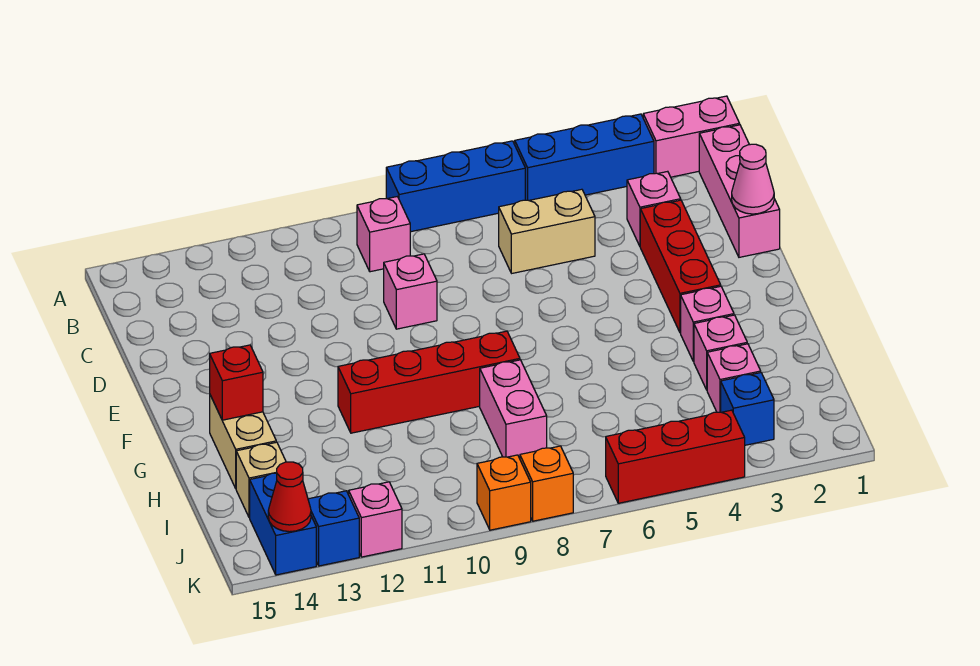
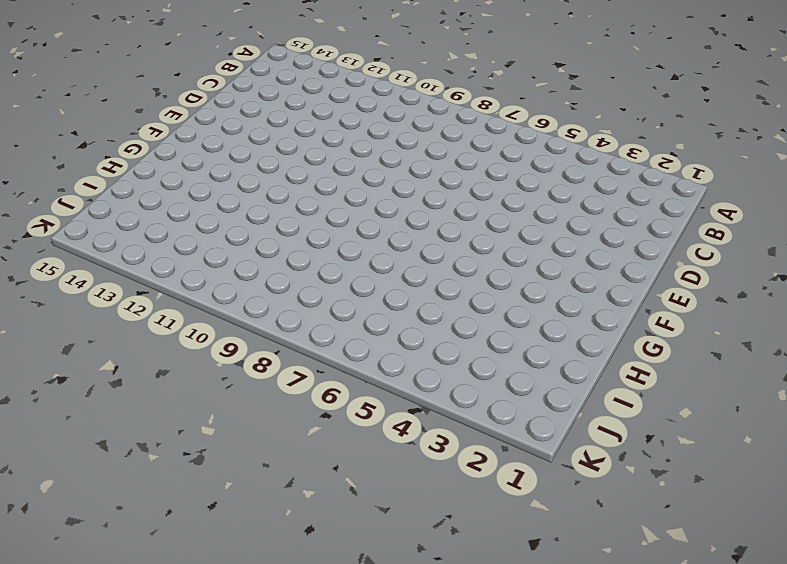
none -> pink brick A1:A2 level 1
none -> blue brick A3:A5 level 1
none -> blue brick A6:A8 level 1

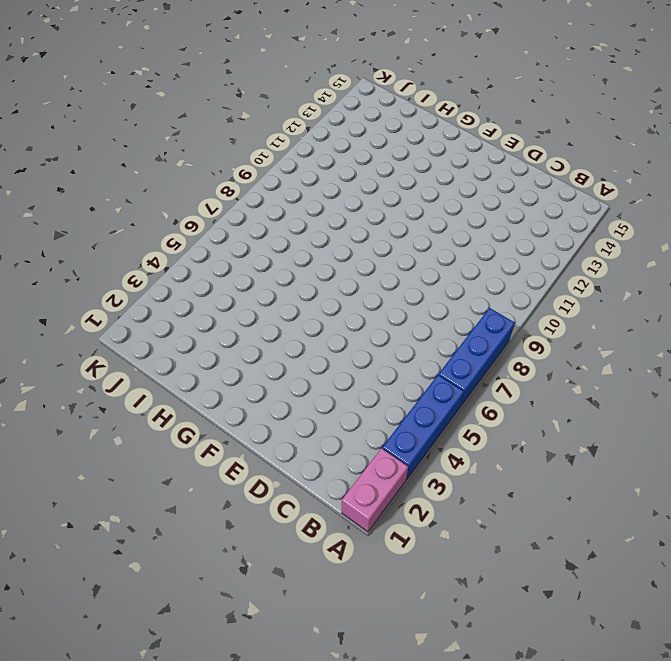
none -> pink brick B1:D1 level 1
none -> pink brick B9 level 1
none -> pink brick C3 level 1

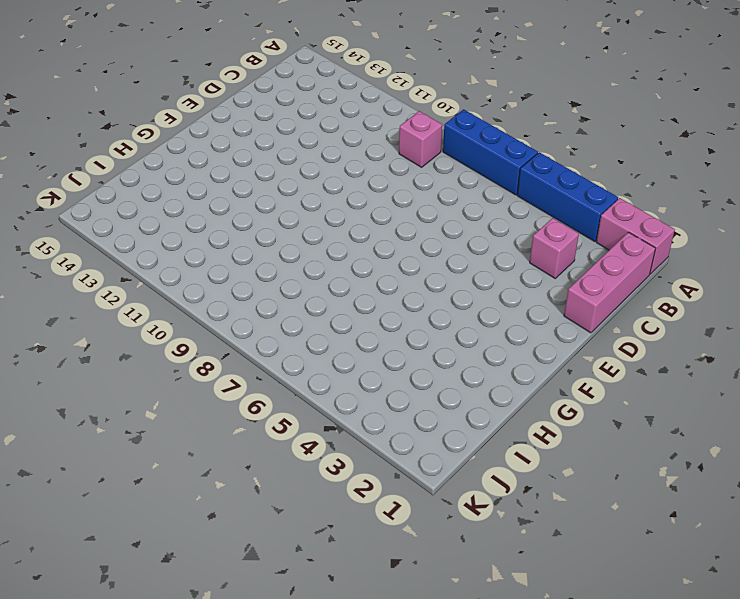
none -> tan brick C5:C6 level 1
none -> red brick D3:F3 level 1
none -> pink brick D9 level 1

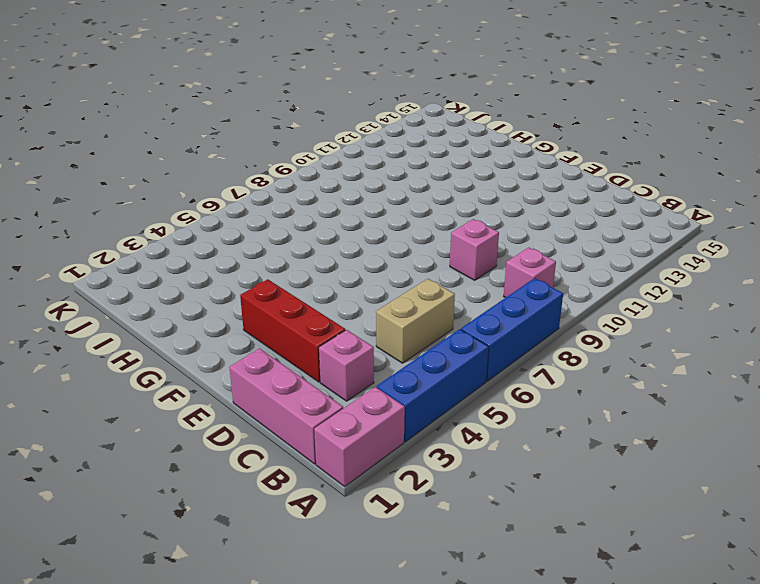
none -> pink brick G3 level 1
none -> red brick G8:G11 level 1
none -> tan brick G14:H14 level 1

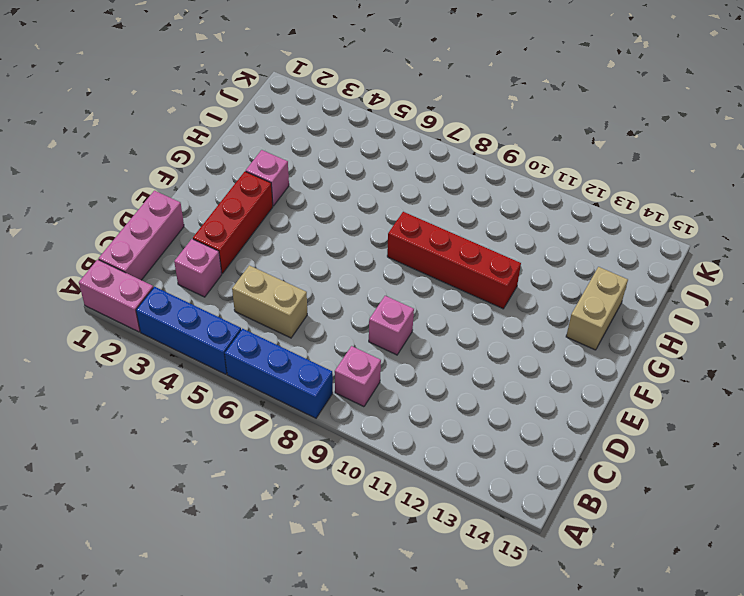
none -> pink brick H3 level 1
none -> pink brick H8:I8 level 1
none -> pink brick I3 level 1

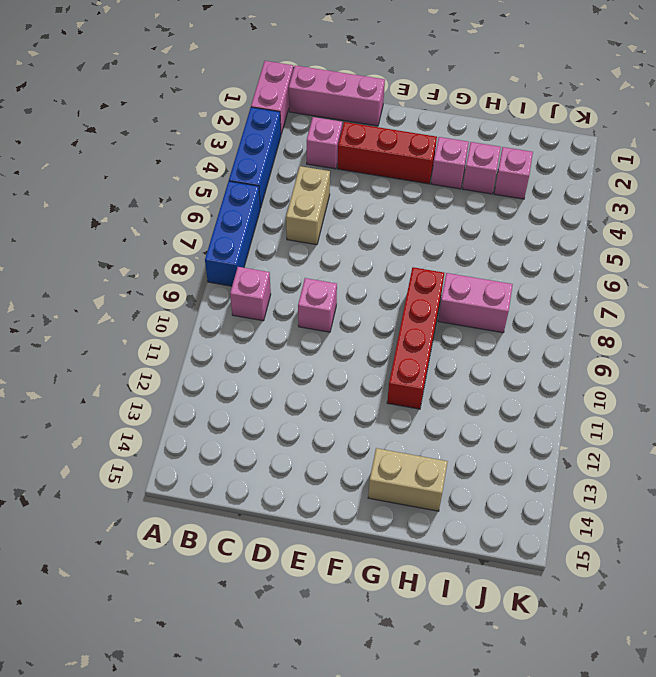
none -> tan brick I14 level 1
none -> blue brick J3 level 1
none -> blue brick J14:K14 level 1

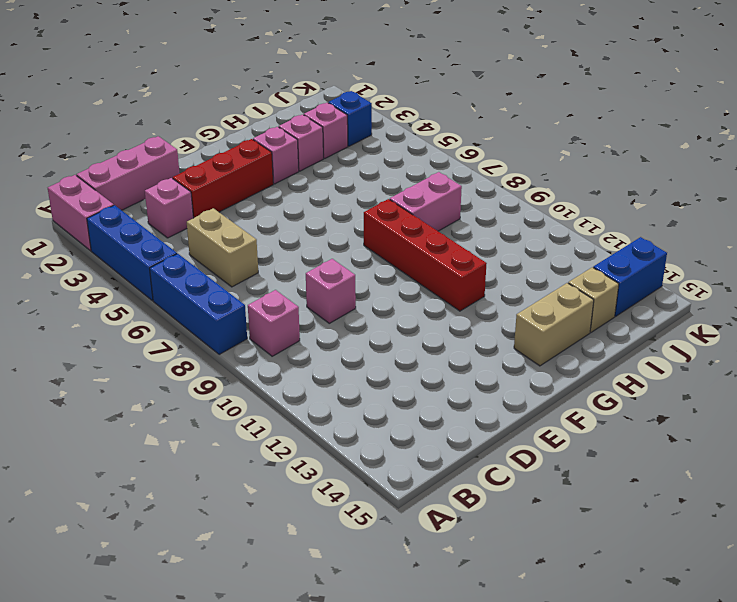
none -> red brick K4:K6 level 1
none -> orange brick K8 level 1
none -> orange brick K9 level 1

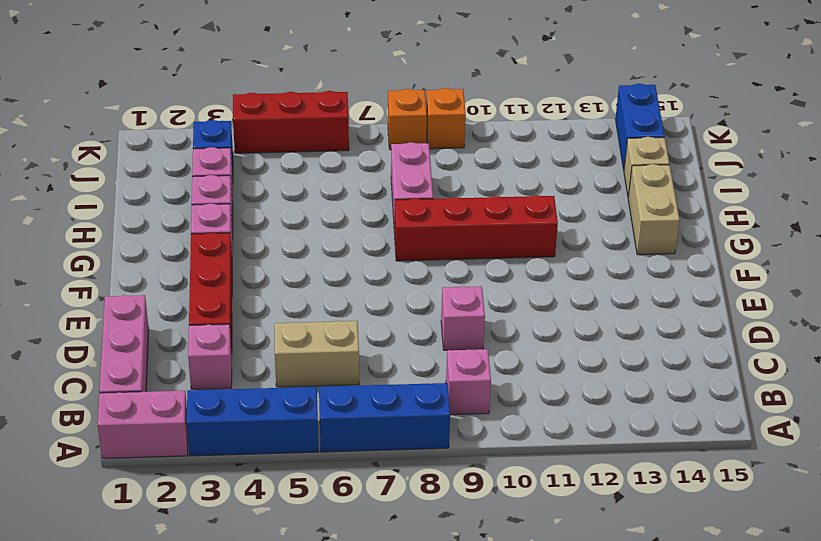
none -> pink brick K12 level 1
none -> blue brick K13 level 1
none -> pink cone D1 level 2

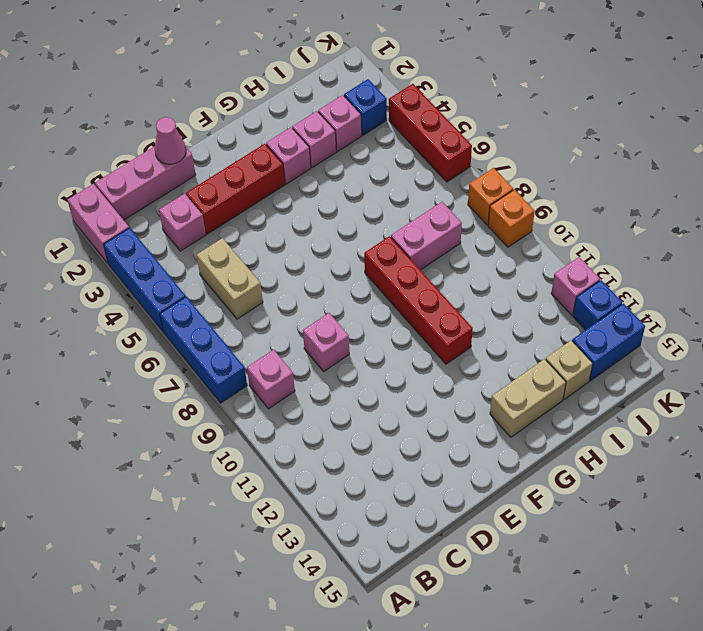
none -> red brick G14 level 2
none -> red cone K14 level 2

